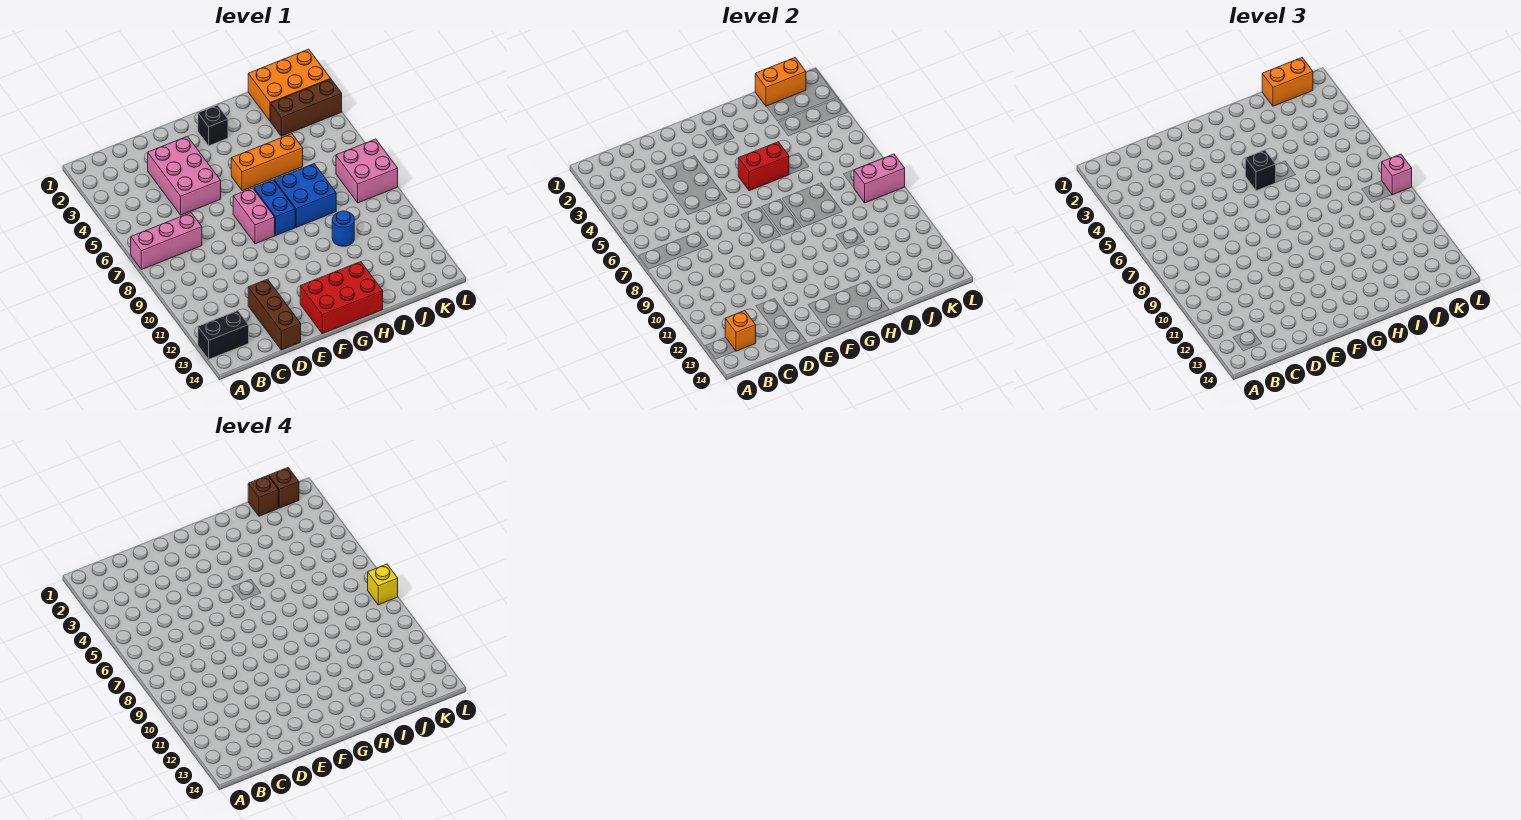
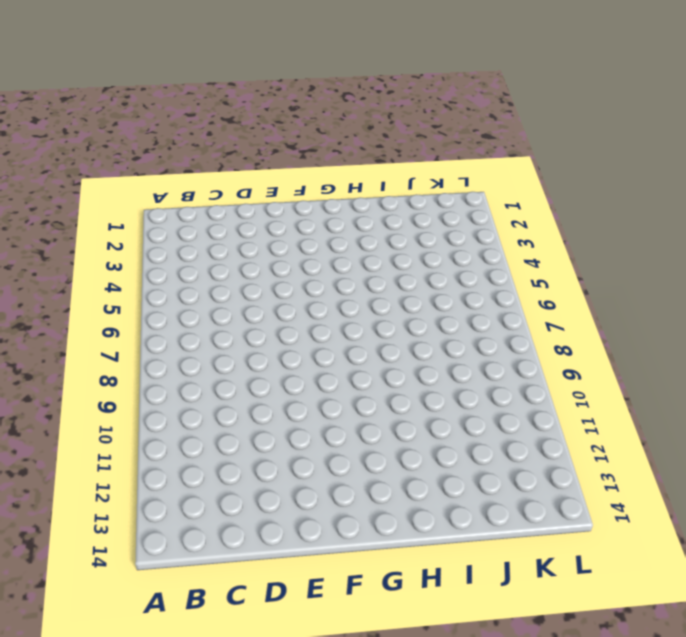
none -> pink brick A7:C7 level 1
none -> black brick A13:B13 level 1
none -> pink brick D3:E5 level 1

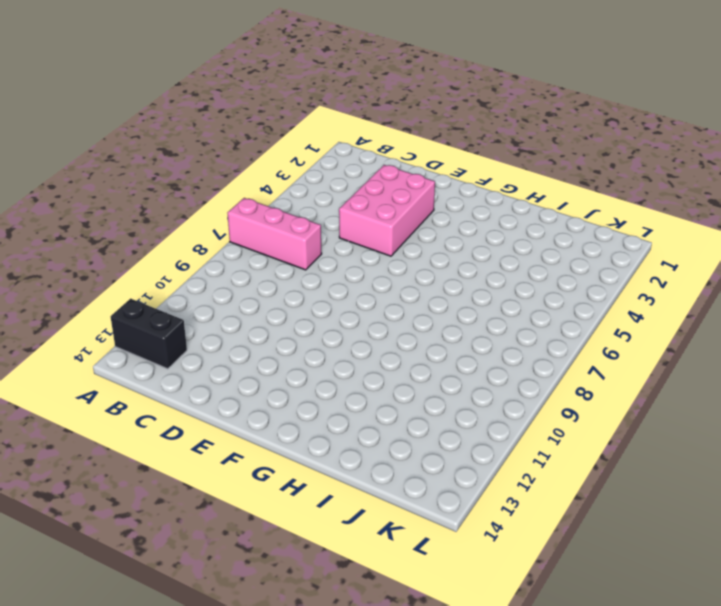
none -> brown brick D12:D14 level 1
none -> pink brick F7:F8 level 1
none -> red brick F13:H14 level 1

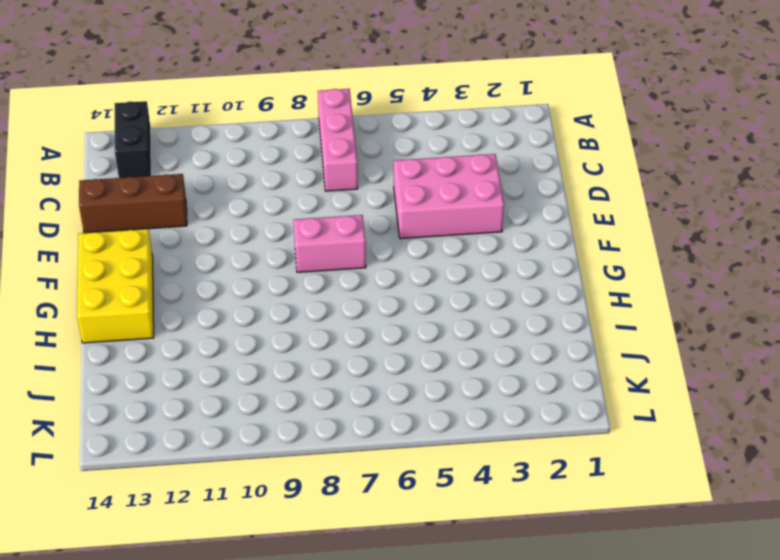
yellow brick F13:H14 level 1 -> red brick F13:H14 level 1
none -> black brick G2 level 1
none -> orange brick G5:I5 level 1
none -> blue brick G7:G8 level 1

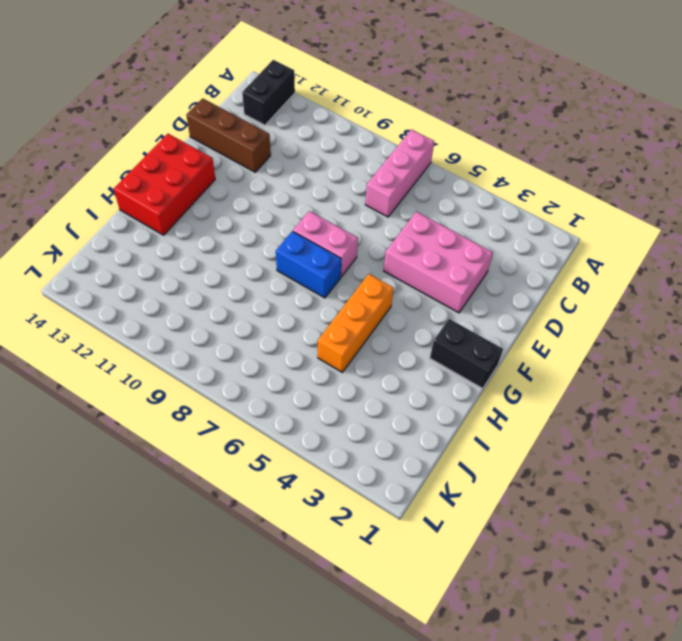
black brick G1:G2 level 1 -> black brick G2 level 1
none -> blue brick H7:I8 level 1
none -> blue round brick I10 level 1
none -> orange brick J1:L2 level 1

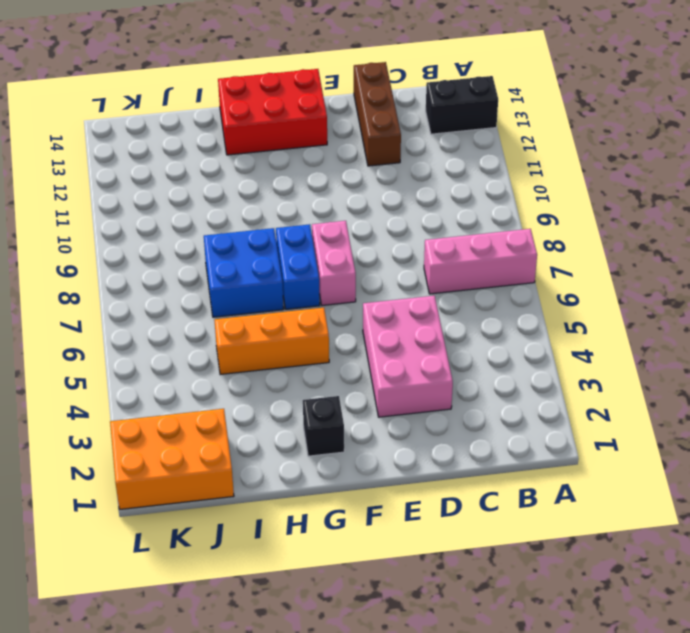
none -> blue round brick I10 level 1
none -> brown brick J3:L3 level 1
none -> pink brick K7:L8 level 1

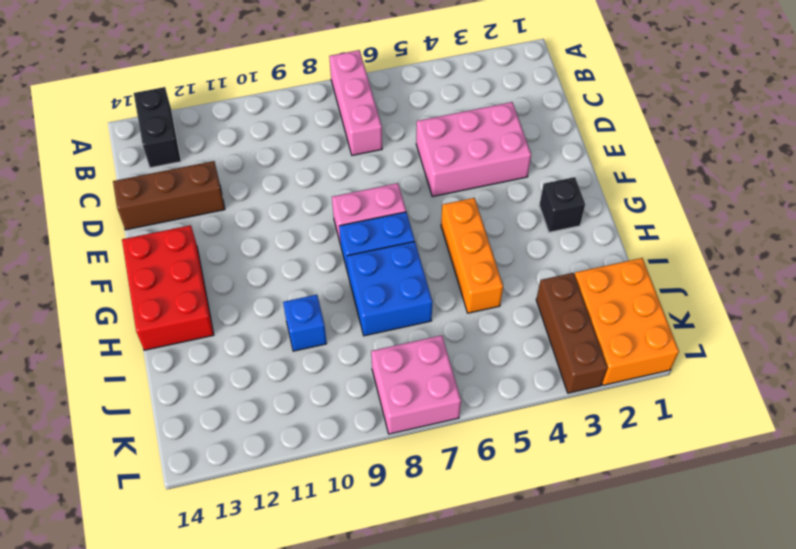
blue brick I10 level 1 -> blue round brick I10 level 1
none -> orange brick B13 level 2
none -> red brick G5:H5 level 2
none -> orange brick J1:K1 level 2

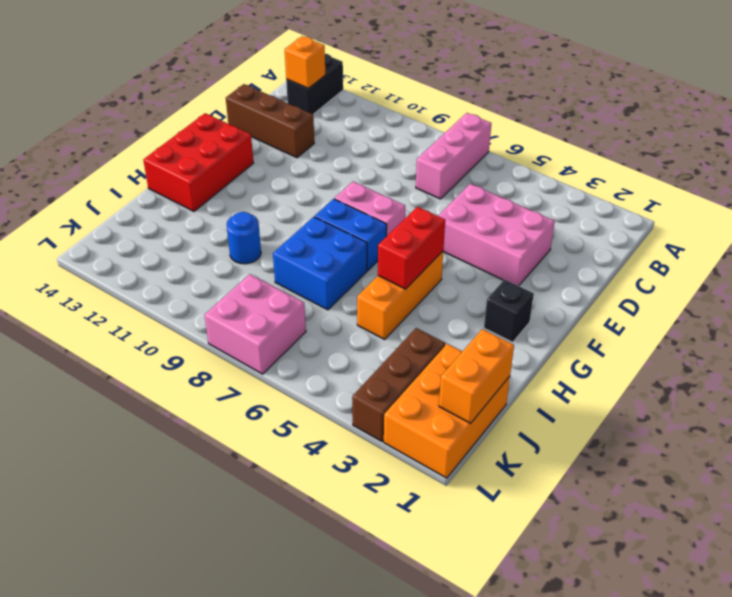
none -> pink brick K8:L8 level 2
none -> black brick G5 level 3
none -> orange brick J1:K1 level 3

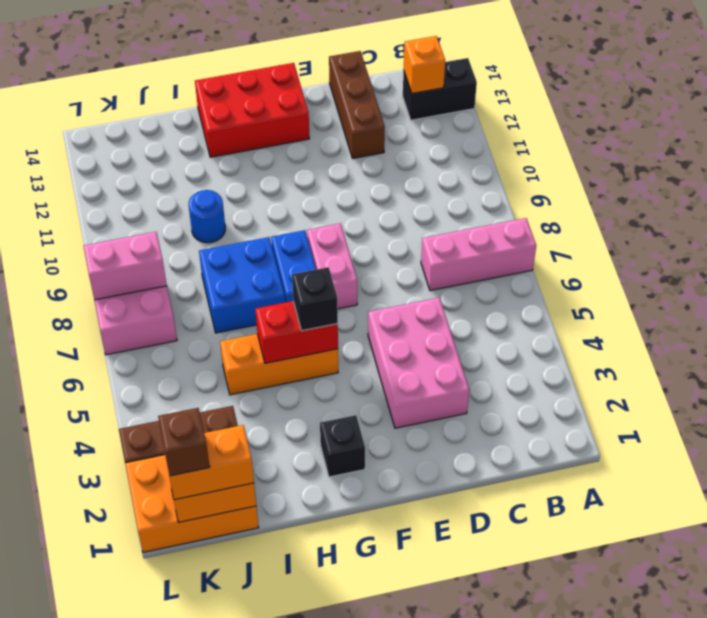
none -> pink brick L8 level 3
none -> brown brick J1 level 4
none -> yellow brick L8 level 4

